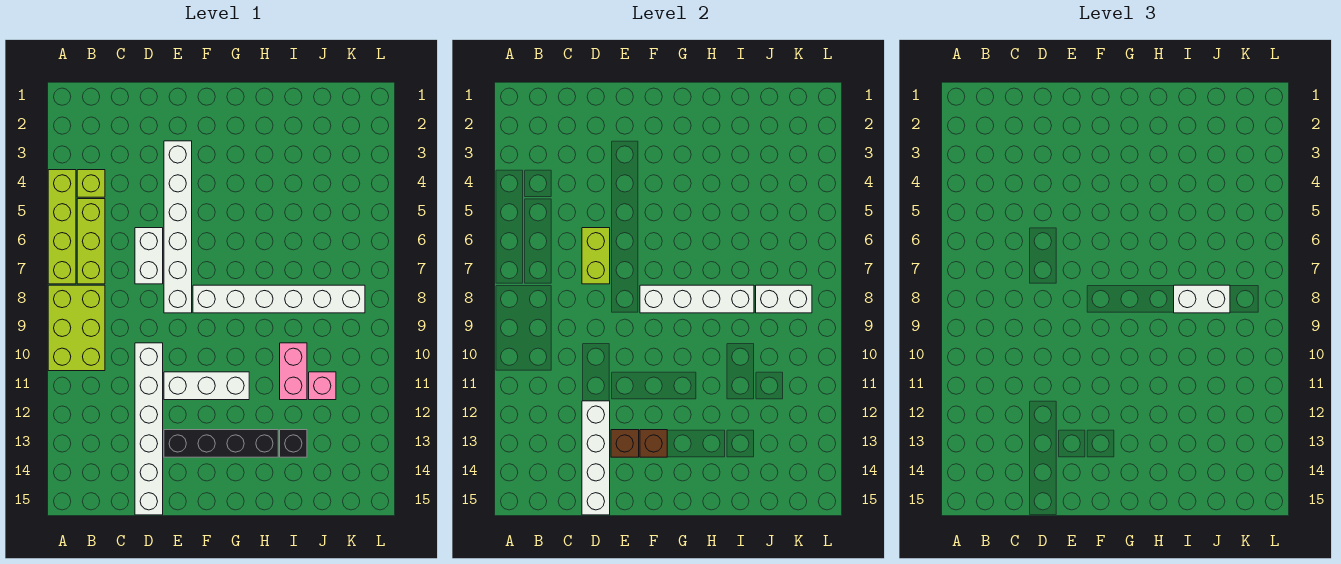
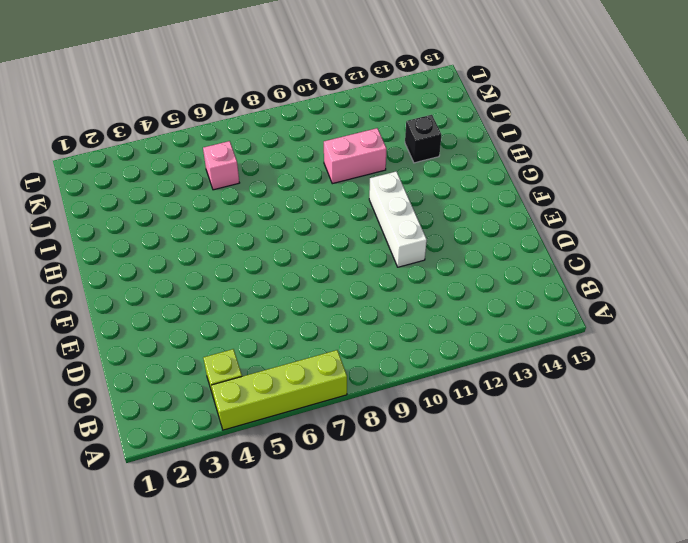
pink brick J6 level 1 -> pink brick J11 level 1
none -> lime brick A8:B10 level 1
none -> lime brick B5:B7 level 1
none -> white brick D6:D7 level 1

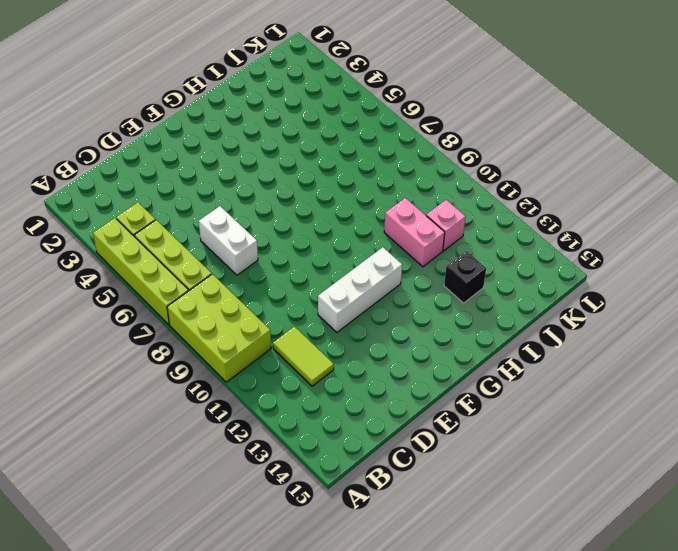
lime tile C11:C12 level 1 -> none
none -> white brick D10:D15 level 1
none -> white brick E3:E8 level 1
none -> black brick E13:H13 level 1

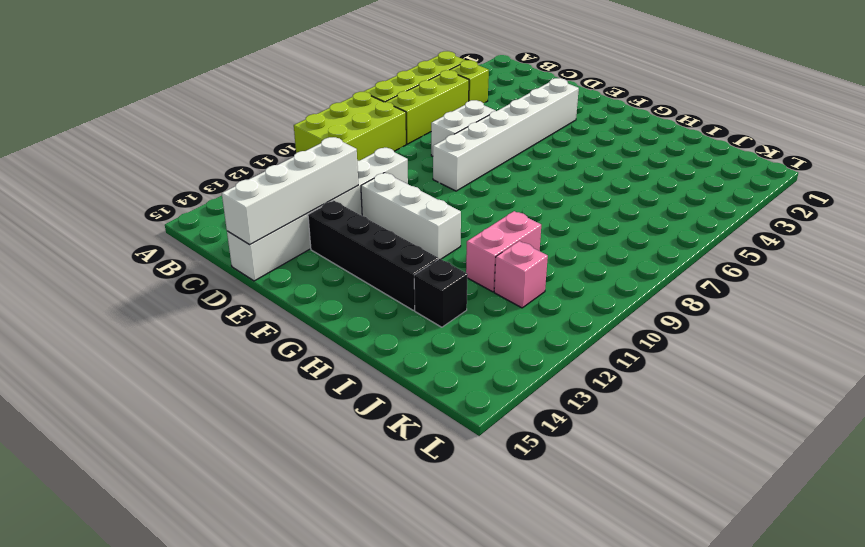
none -> white brick F8:K8 level 1
none -> lime brick D6:D7 level 2
none -> brown brick E13 level 2

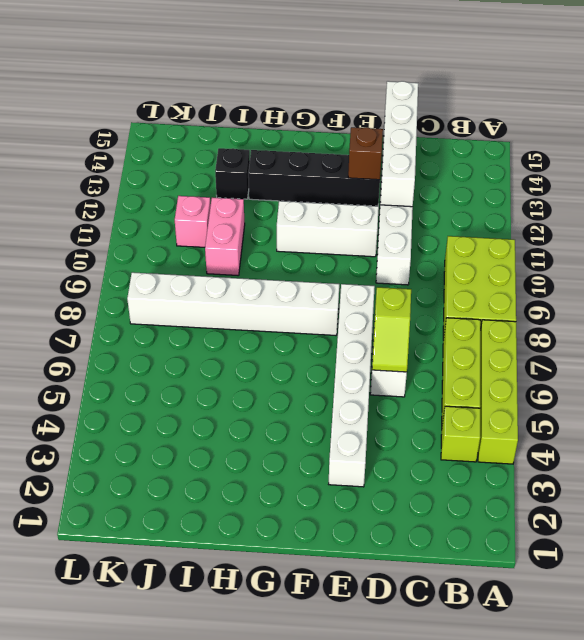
lime slope D6:D7 level 2 top 7 -> lime brick D6:D7 level 2
none -> white brick F8:I8 level 2
none -> brown brick F13 level 2
none -> white brick J8:K8 level 2

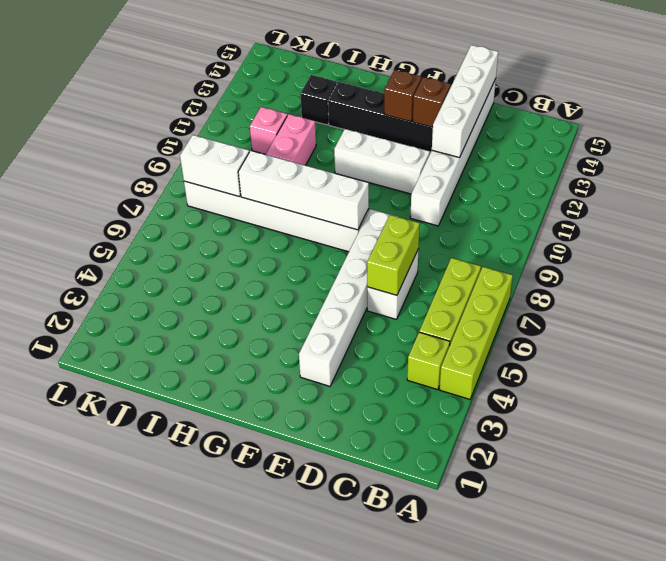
none -> lime brick A8:B10 level 1
none -> white brick I8:J8 level 3

